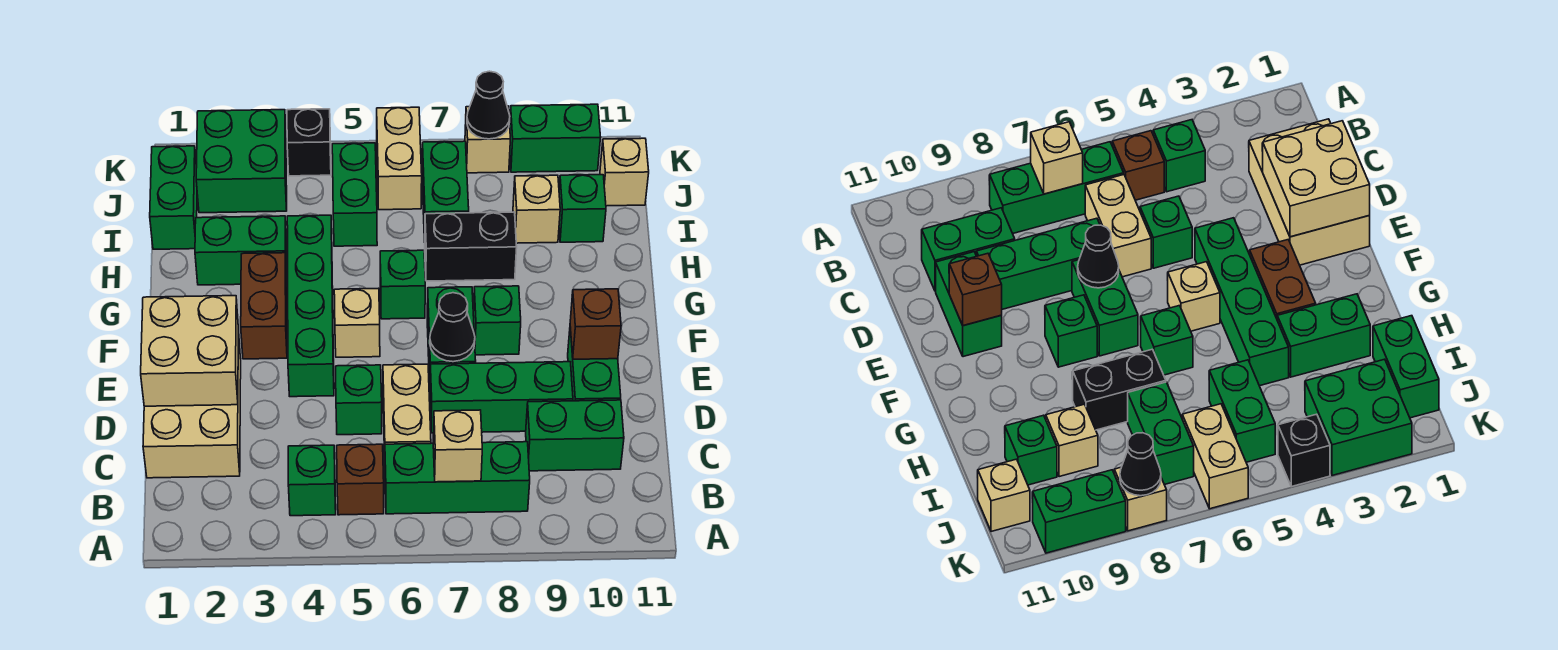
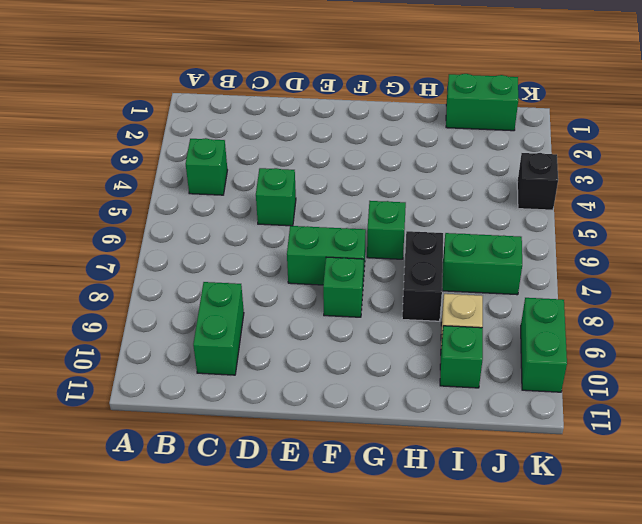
none -> brown brick B5 level 1
none -> green brick B6:B8 level 1
none -> tan brick C1:E2 level 1
none -> tan brick C6:D6 level 1

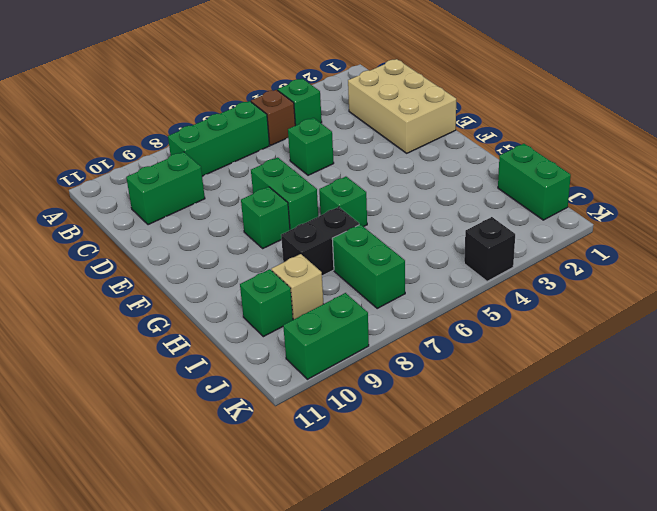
none -> tan brick C6:D6 level 1
none -> green brick D7:D9 level 1
none -> green brick D10:E10 level 1
none -> green brick E4:H4 level 1

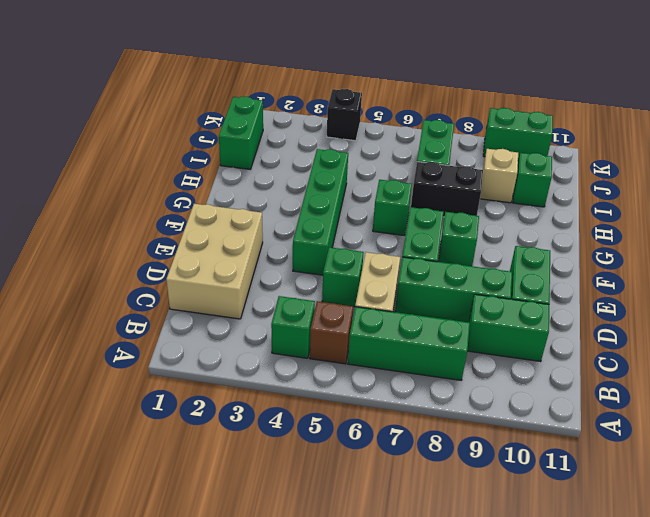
none -> brown brick F3:G3 level 1
none -> tan brick F5 level 1
none -> green brick H2:H3 level 1
none -> green brick I5:J5 level 1

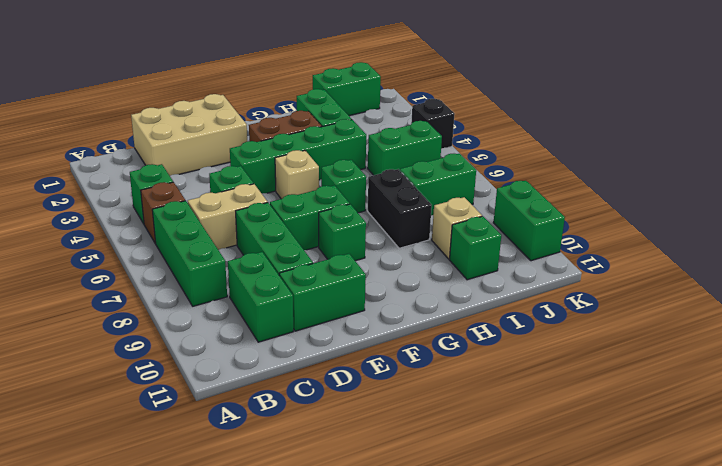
none -> green brick J2:K3 level 1
none -> tan brick J6:K6 level 1
none -> tan brick J11 level 1
none -> tan brick K8 level 1

